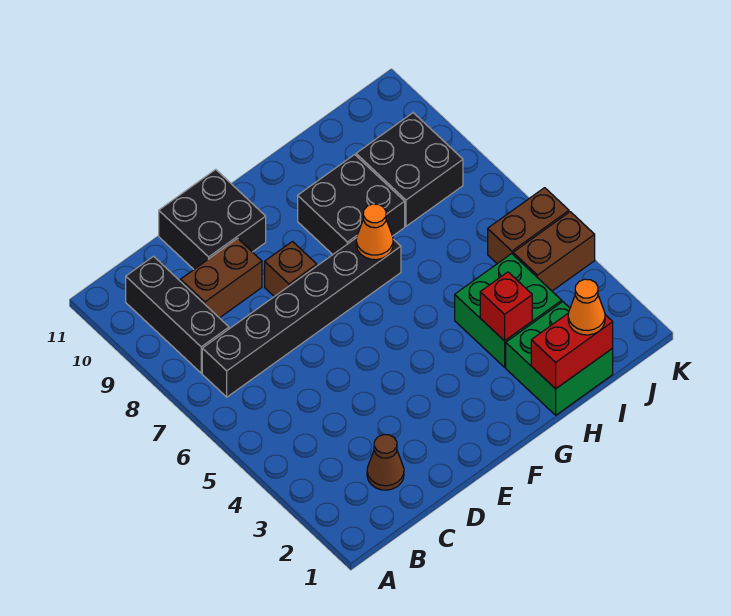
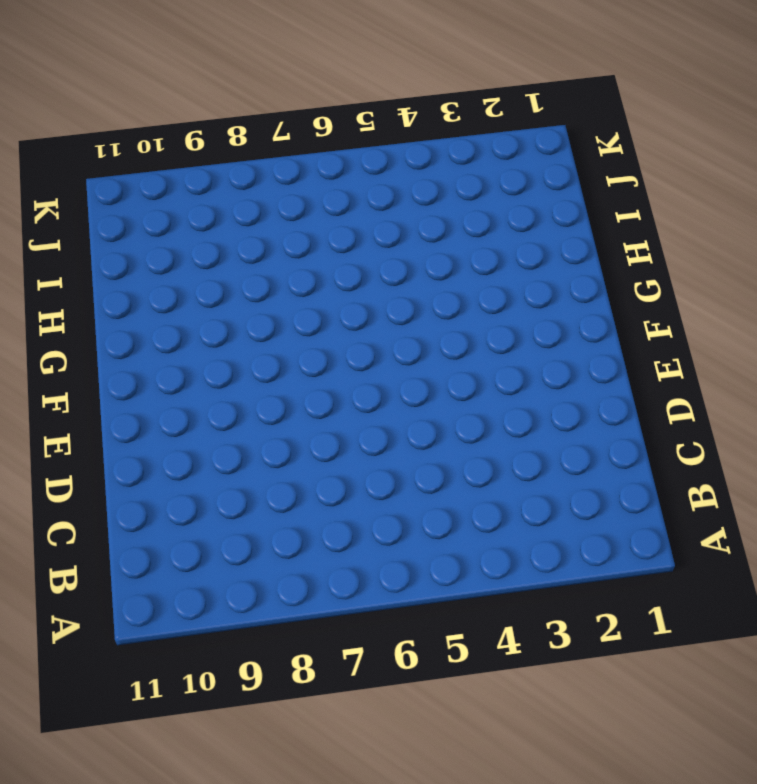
none -> black brick B7:G7 level 1
none -> black brick B8:B10 level 1
none -> brown cone C2 level 1

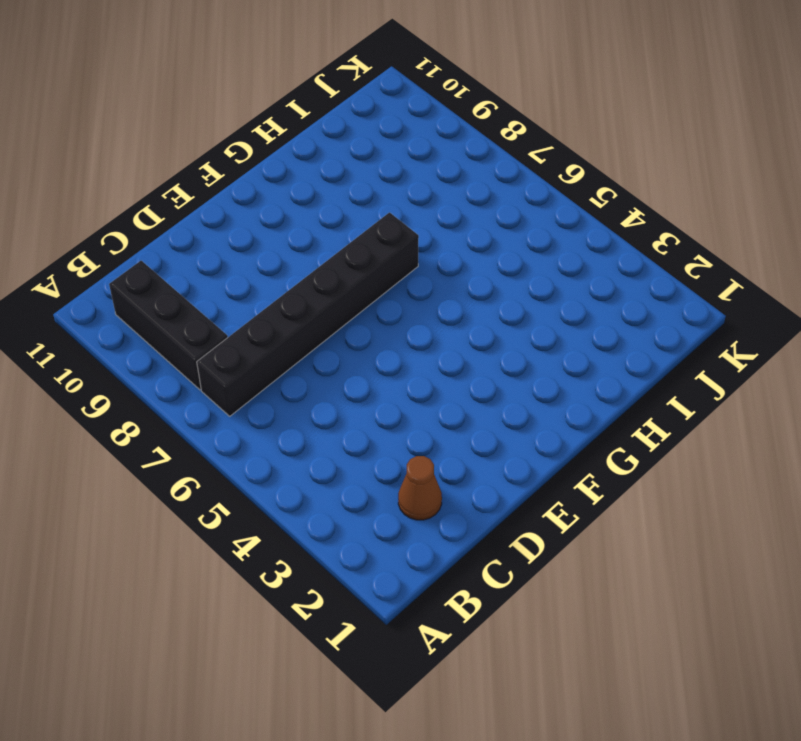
none -> brown brick C9:D9 level 1
none -> black brick D10:E11 level 1
none -> brown brick E8 level 1

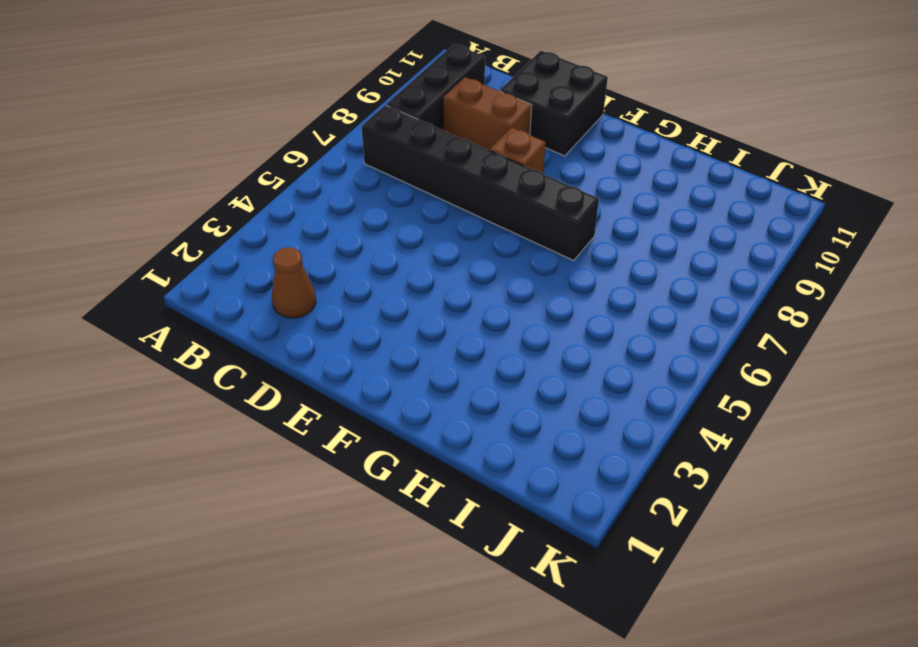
none -> black brick G8:H9 level 1
none -> green brick H1:I2 level 1
none -> green brick H3:I4 level 1

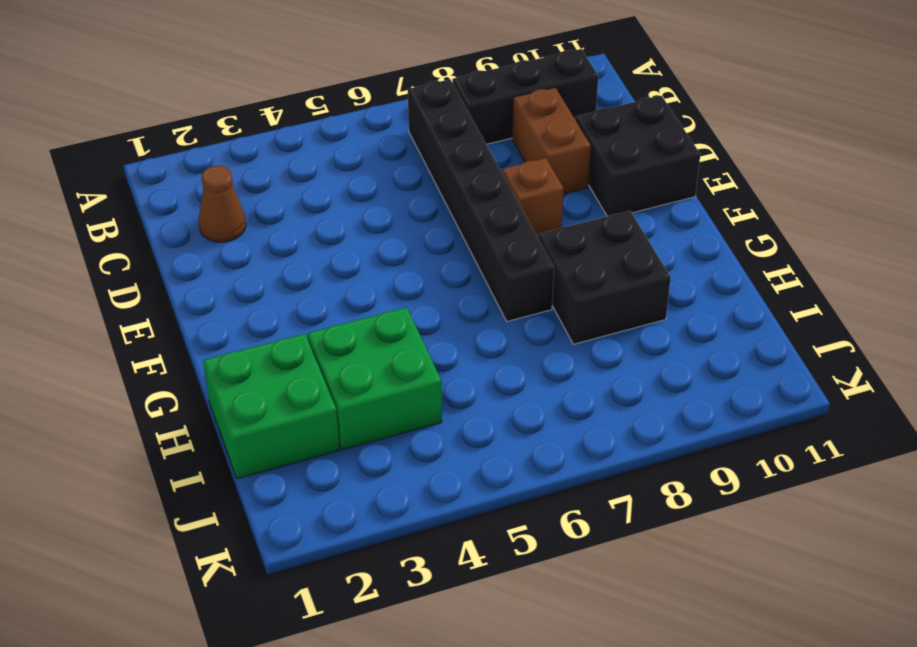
none -> black brick I8:J9 level 1
none -> brown brick J4:K4 level 1
none -> brown brick J5:K5 level 1

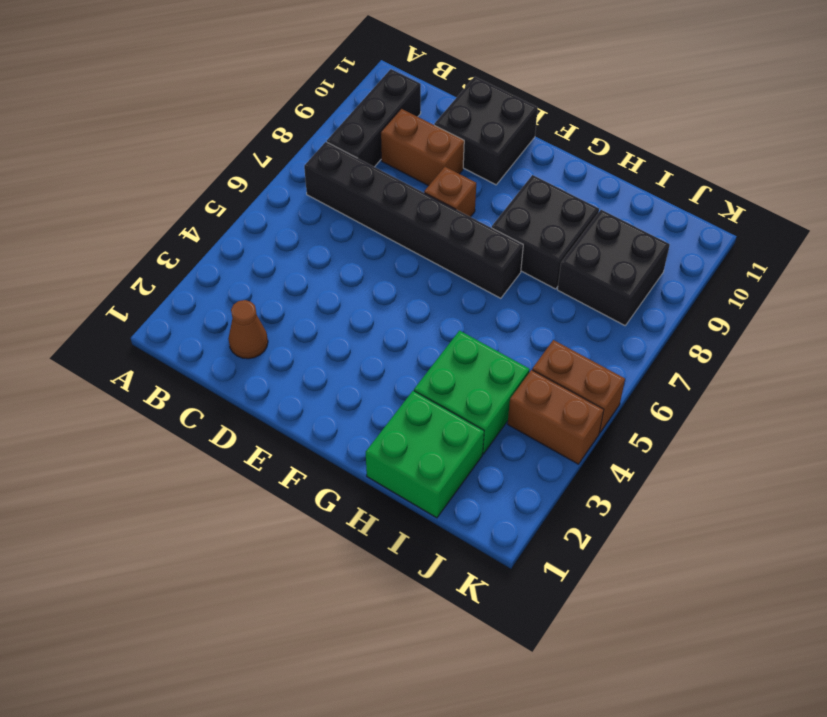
none -> orange cone G7 level 2
none -> red brick H1:I1 level 2
none -> red brick H3 level 2

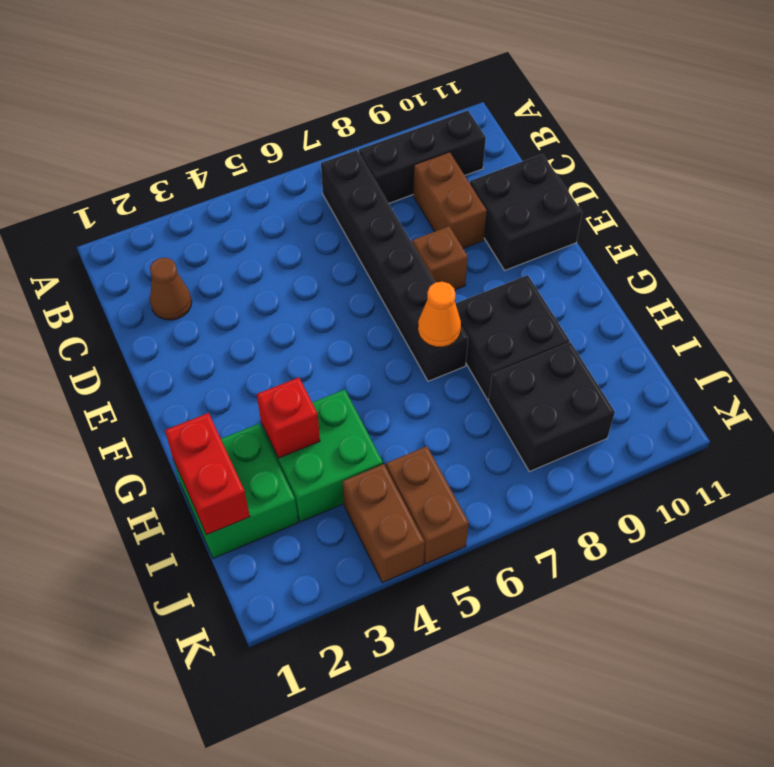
none -> orange cone I1 level 3

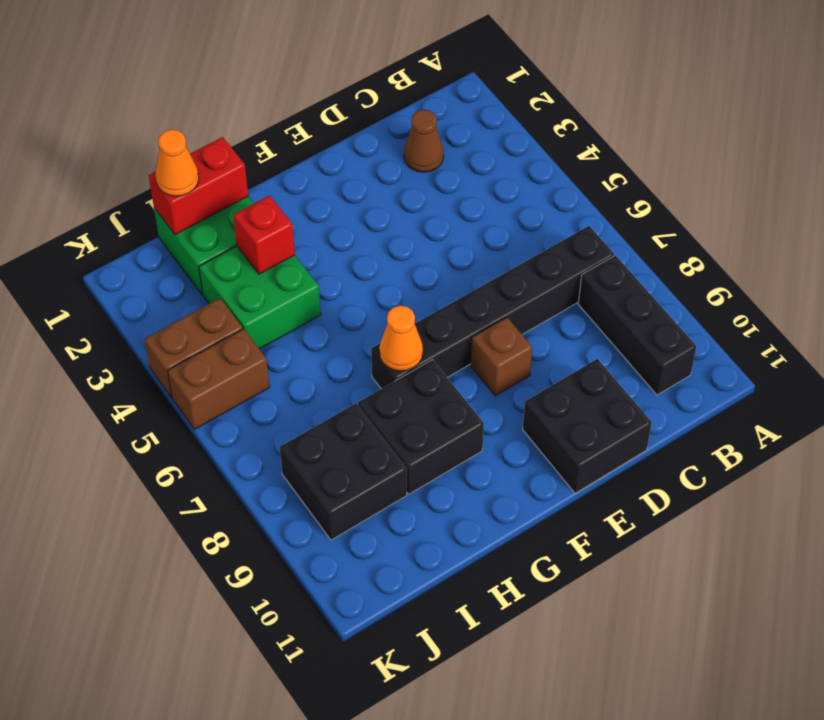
none -> brown brick C9:D9 level 1

